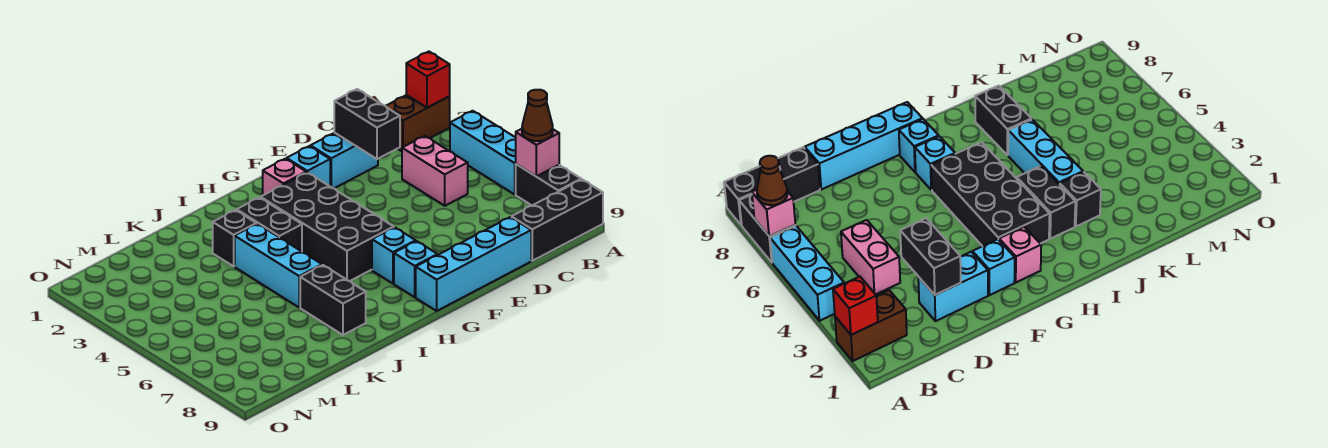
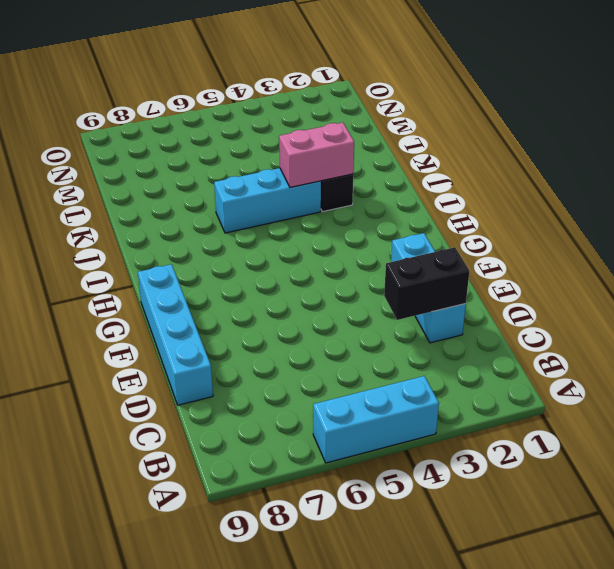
pink brick J3:J4 level 2 -> pink brick C4:C5 level 1
none -> brown brick A2:B2 level 1
none -> black brick A7:A8 level 1
none -> black brick A9:C9 level 1

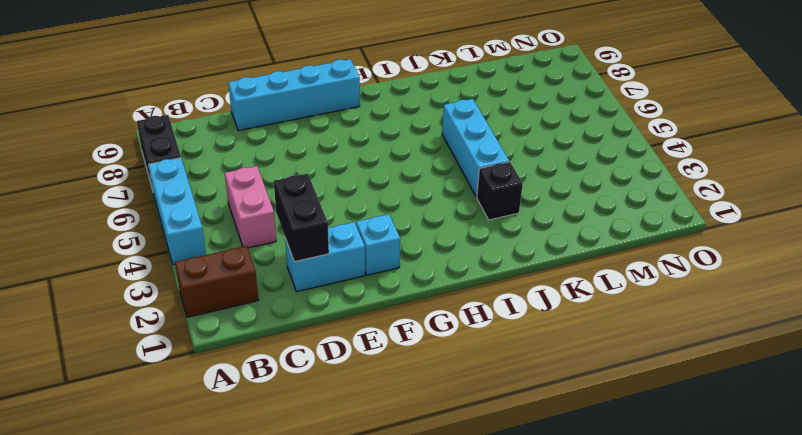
none -> black brick A9:C9 level 1
none -> pink brick G2 level 1
none -> black brick G3:H6 level 1

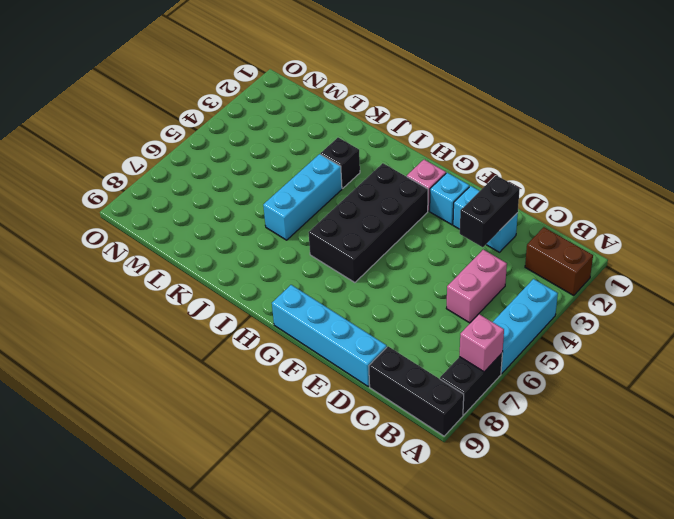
none -> cyan brick G7 level 1
none -> cyan brick G8 level 1
none -> black brick I3:I4 level 1

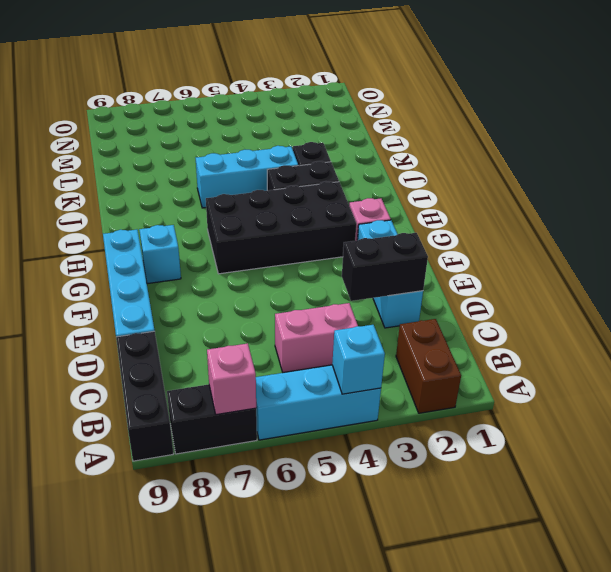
cyan brick A4 level 2 -> cyan brick G7 level 1
none -> black brick J7:J8 level 1
none -> red brick A2 level 2
none -> brown cone A7 level 3

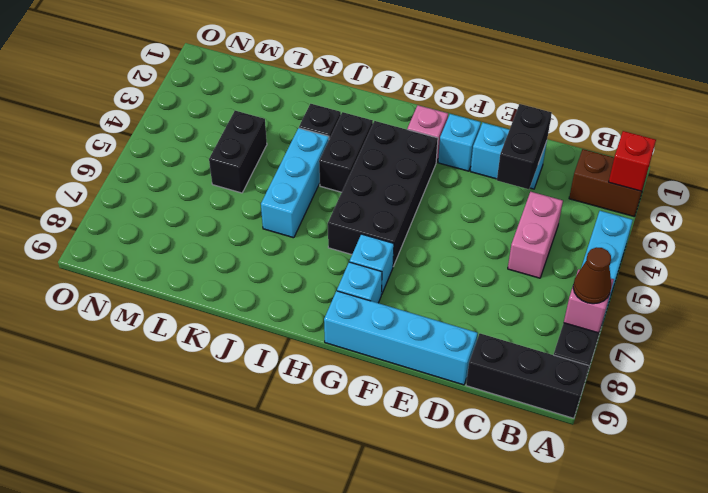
black brick L4:L5 level 1 -> black brick J7:J8 level 1

